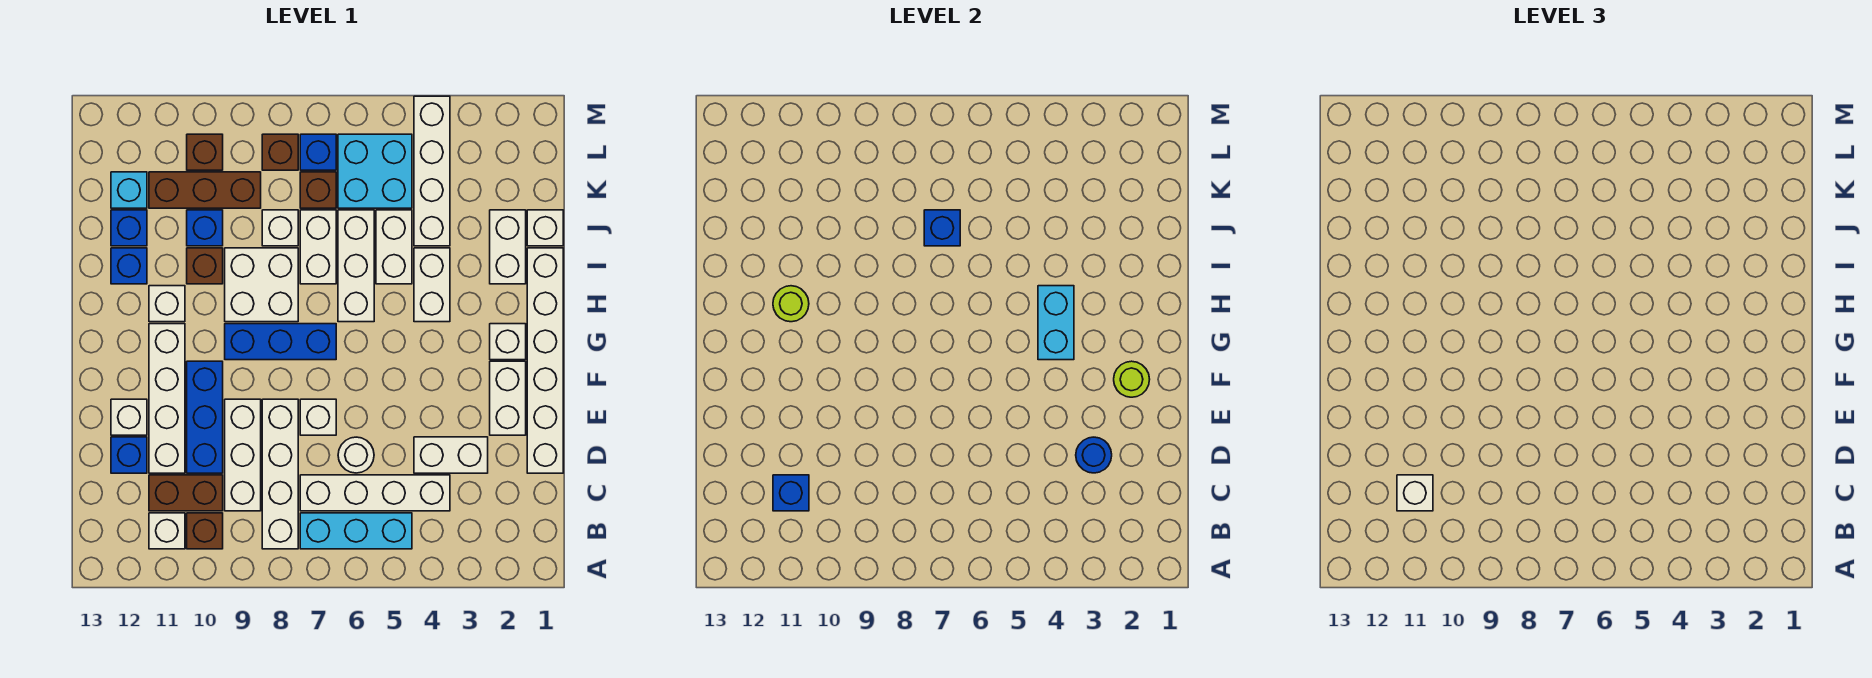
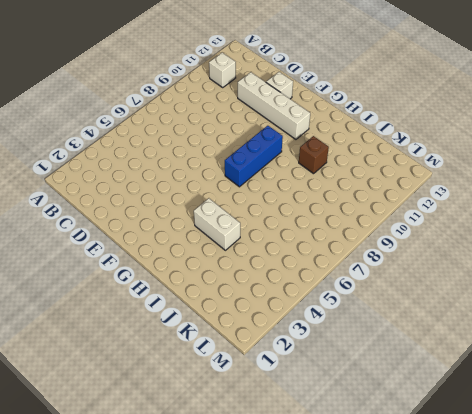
none -> cyan brick B5:B7 level 1
none -> white brick B8:E8 level 1
none -> brown brick B10 level 1
none -> white brick C4:C7 level 1

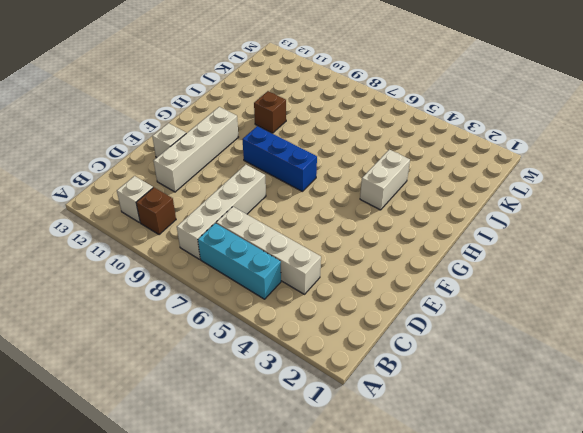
none -> white brick C9:E9 level 1
none -> brown brick C10:C11 level 1
none -> white brick D1:I1 level 1
none -> white brick D3:D4 level 1

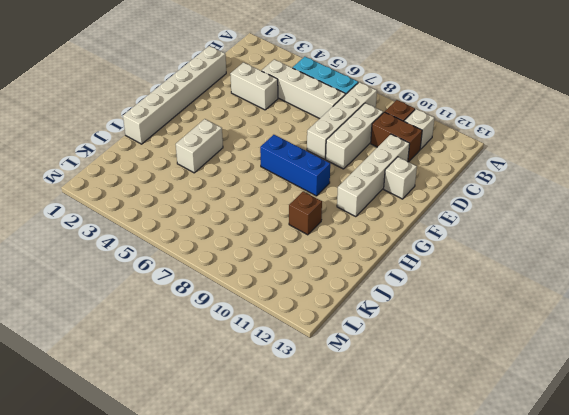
none -> white round brick D6 level 1
none -> blue brick D10:F10 level 1
none -> blue brick D12 level 1
none -> white brick E2:F2 level 1

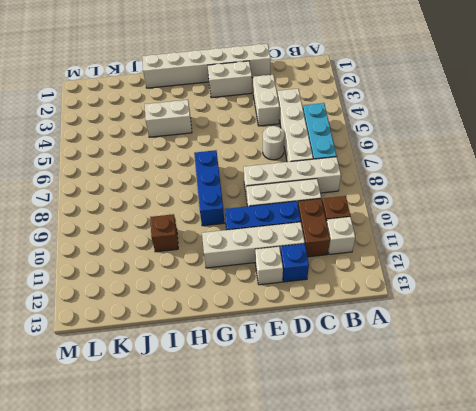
none -> white brick E7 level 1
none -> white brick G2 level 1
none -> white brick H6:J6 level 1
none -> white brick H8:I9 level 1

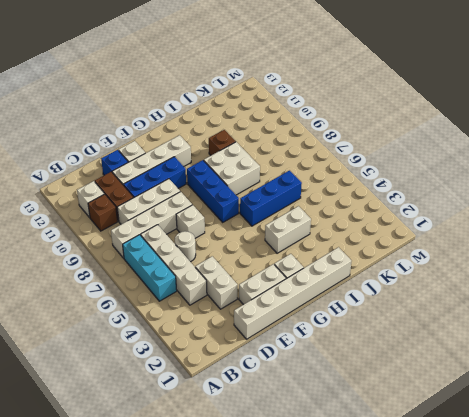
blue brick H6:J6 level 1 -> white brick H6:J6 level 1
none -> white brick H11 level 1
none -> white brick I2:J2 level 1
none -> white brick I5:J5 level 1
none -> white brick I7:J7 level 1

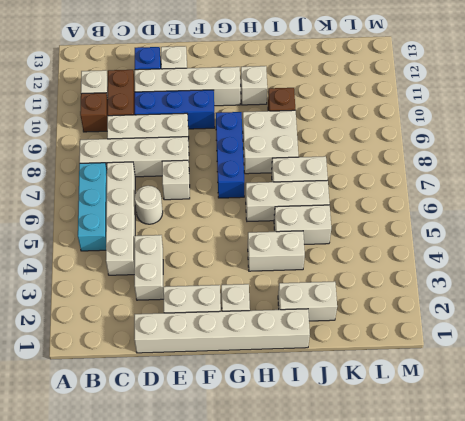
none -> blue brick I12 level 1
none -> white brick J1 level 1
none -> white brick J4:M4 level 1
none -> white brick J8 level 1

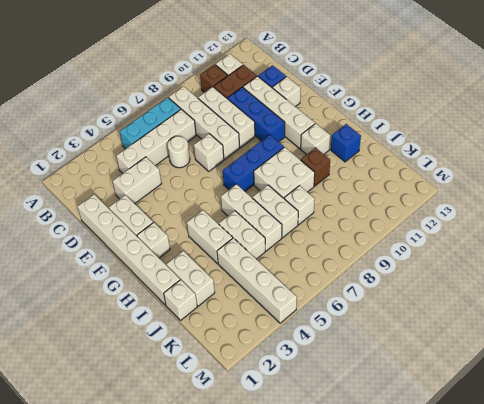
none -> blue brick J10 level 1
none -> blue brick J12 level 1
none -> cyan brick K5:L6 level 1
none -> brown brick K7 level 1

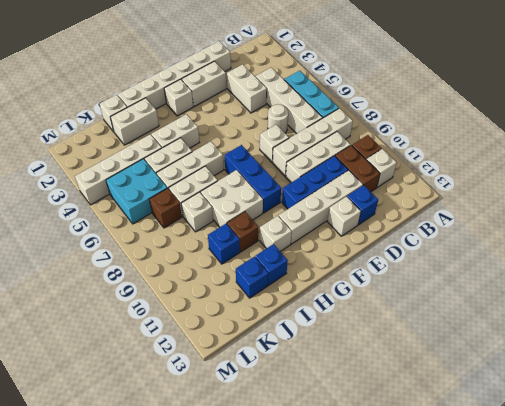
none -> brown brick K9:K11 level 1
none -> cyan brick K12 level 1
none -> blue brick L7 level 1
none -> brown brick L8 level 1

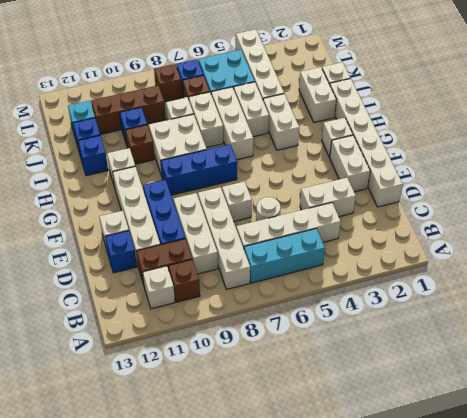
none -> brown brick L10 level 1
none -> blue brick C11 level 2
none -> blue round brick D3 level 2
none -> lime round brick F2 level 2

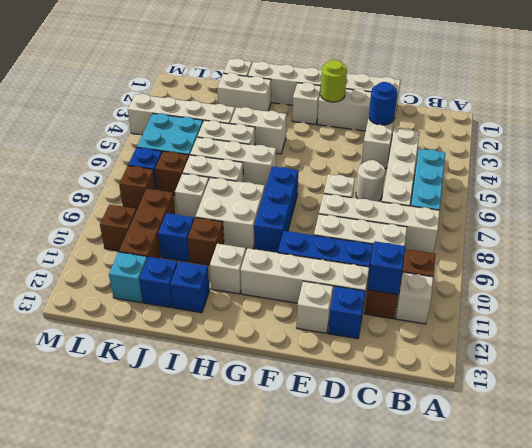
none -> cyan brick G4:H4 level 2
none -> lime round brick H11 level 2
none -> blue brick J7 level 2
none -> white brick C11 level 3

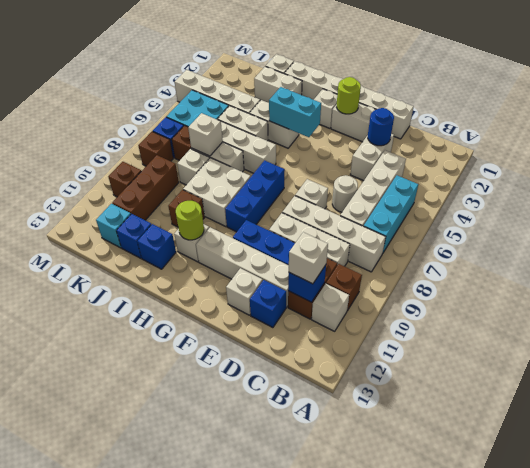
white brick J7 level 2 -> blue brick J7 level 2
none -> blue brick J10 level 1

